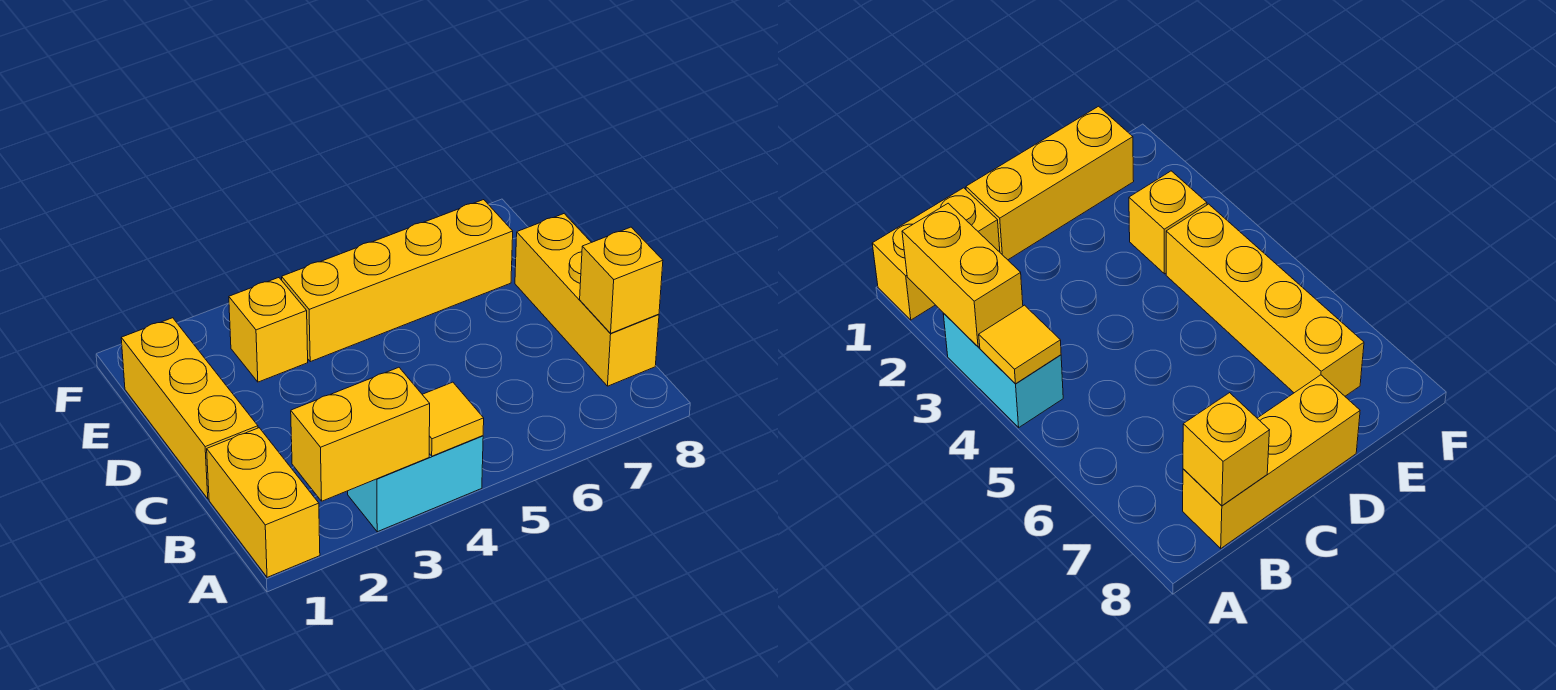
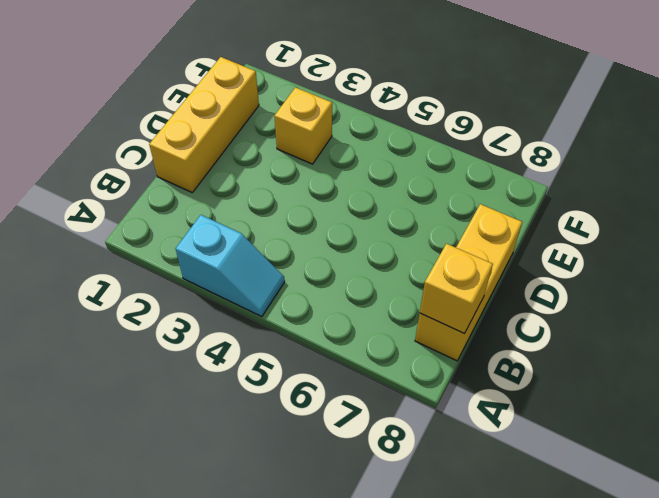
cyan slope A3:A4 level 1 top 3 -> cyan brick A3:A4 level 1
none -> yellow brick A1:B1 level 1
none -> yellow brick E4:E7 level 1

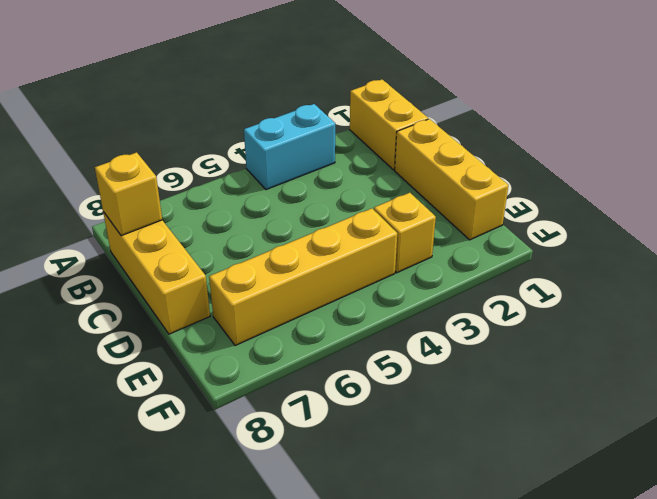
none -> yellow brick A2:A3 level 2
none -> yellow tile A4 level 2

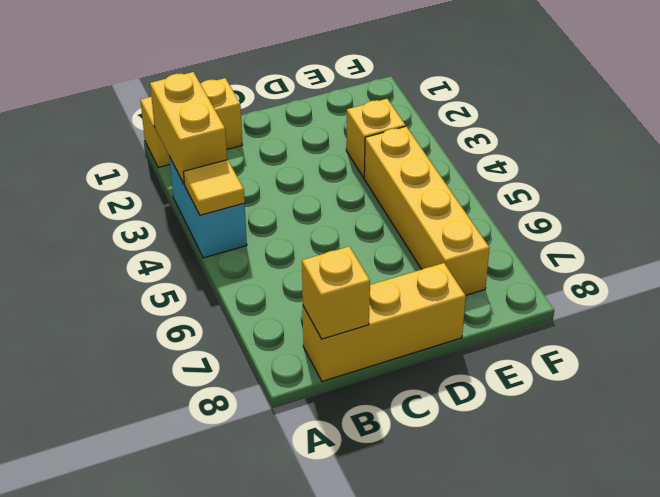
none -> yellow brick C1:E1 level 1

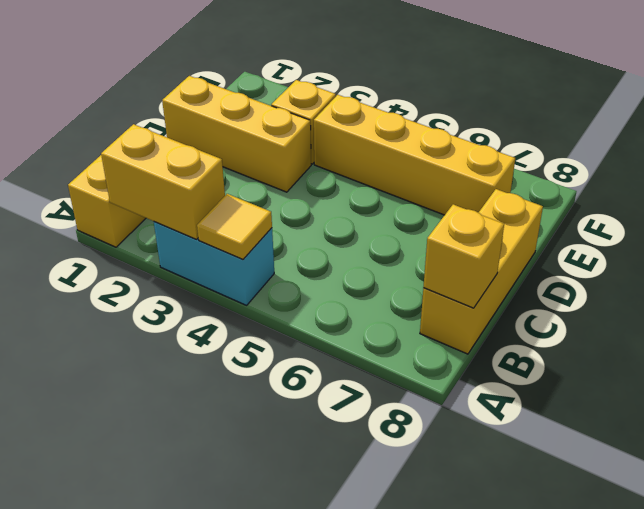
yellow brick D1:D3 level 1 -> yellow brick C1:E1 level 1

